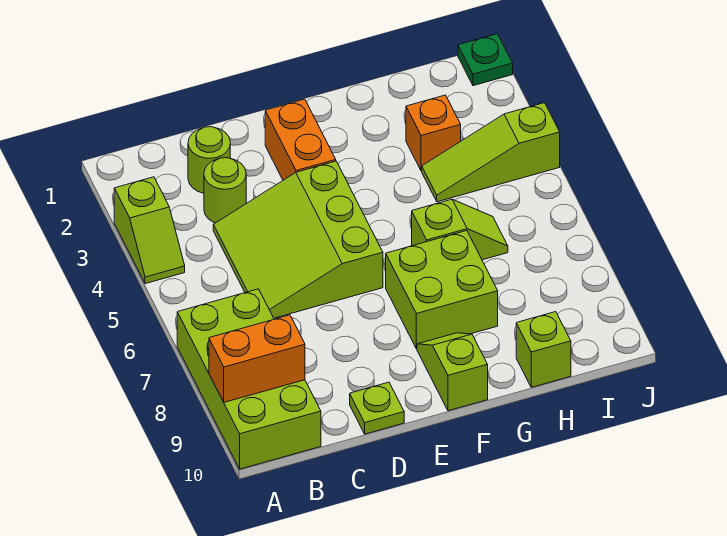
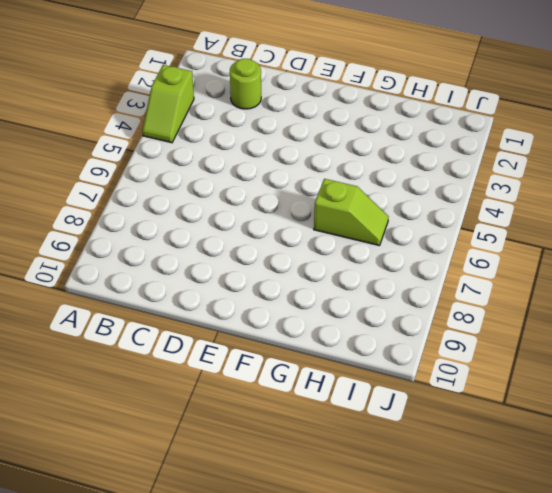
none -> lime brick A7:B10 level 1
none -> lime round brick C3 level 1
none -> lime slope C4:E6 level 1 top E

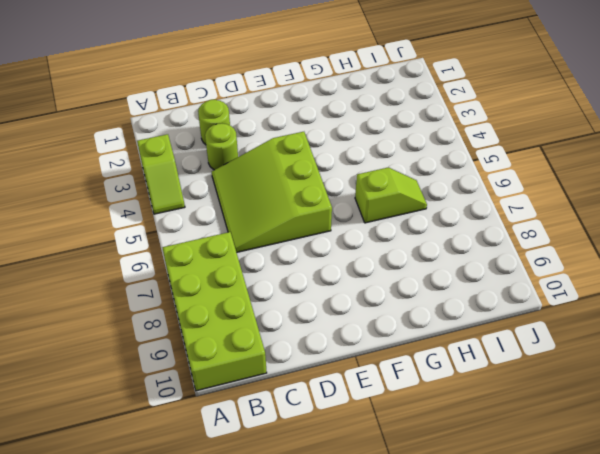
none -> lime plate D10 level 1
none -> orange brick E2:E3 level 1
none -> lime brick F7:G8 level 1

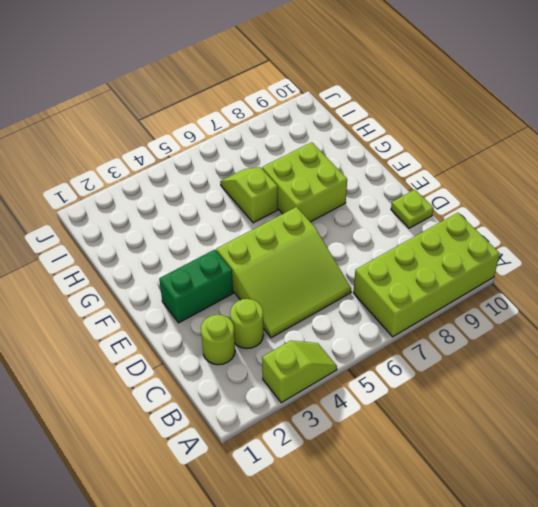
green brick E2:E3 level 1 -> orange brick E2:E3 level 1
none -> lime slope F9:F10 level 1 top 10
none -> orange brick H3 level 1
none -> lime slope H4:J4 level 1 top J

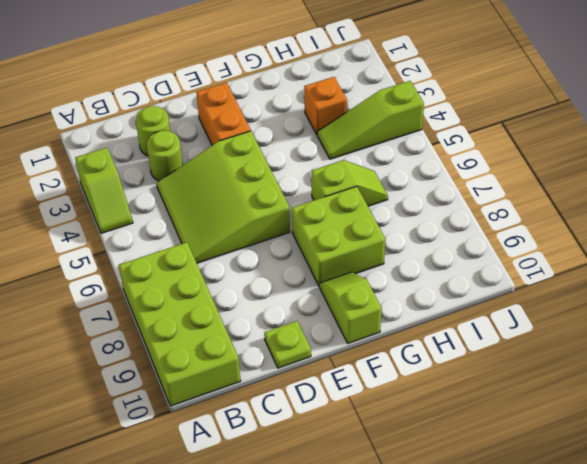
none -> lime brick H10 level 1
none -> green plate J1 level 1
none -> orange brick A9:B9 level 2

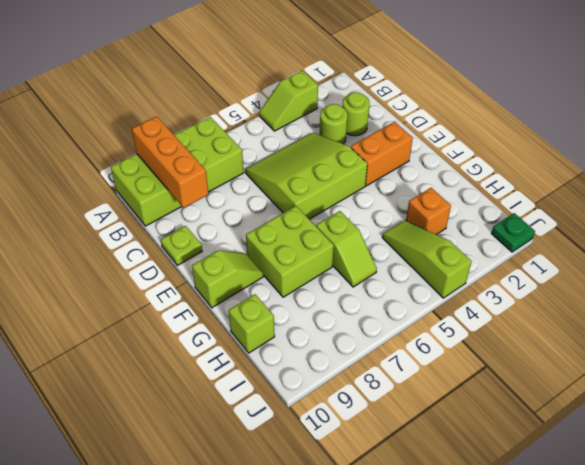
orange brick A9:C9 level 2 -> orange brick A9:B9 level 2

